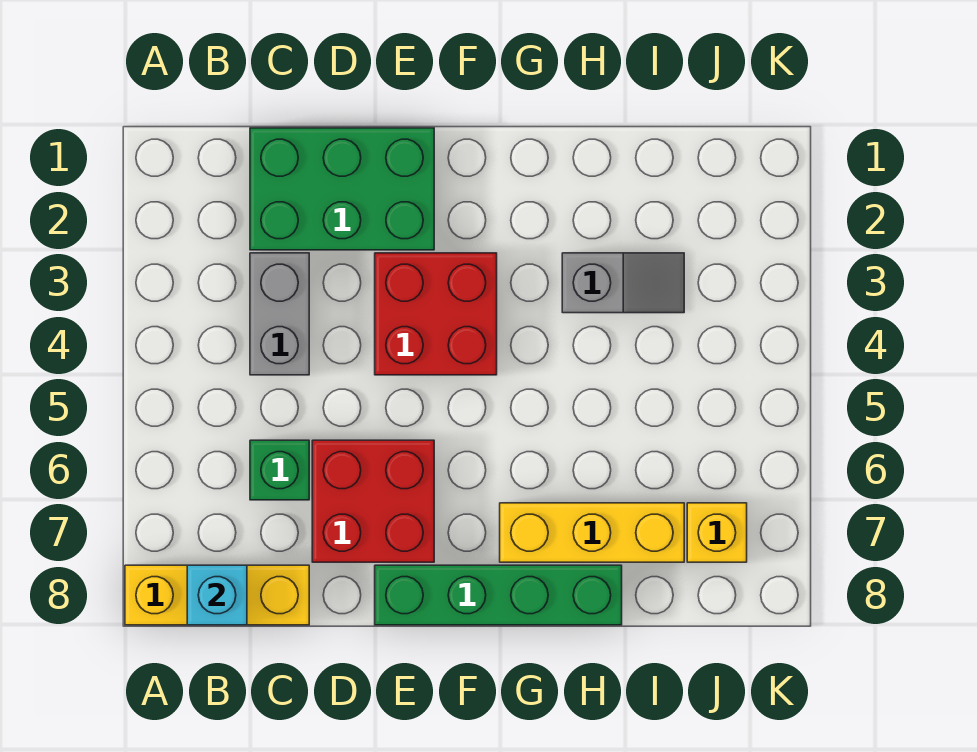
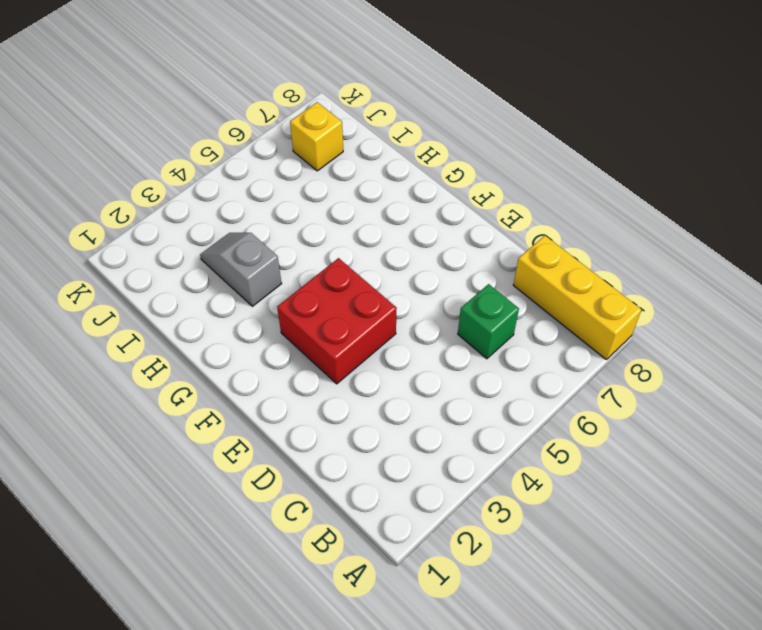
none -> green brick C1:E2 level 1
none -> grey brick C3:C4 level 1

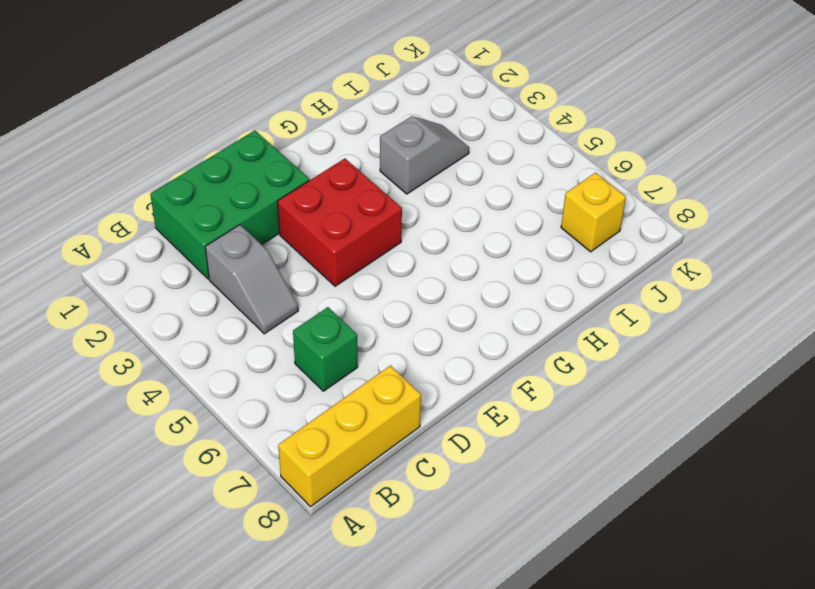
grey slope C3:C4 level 1 top 3 -> grey brick C3:C4 level 1
none -> red brick D6:E7 level 1
none -> green brick E8:H8 level 1

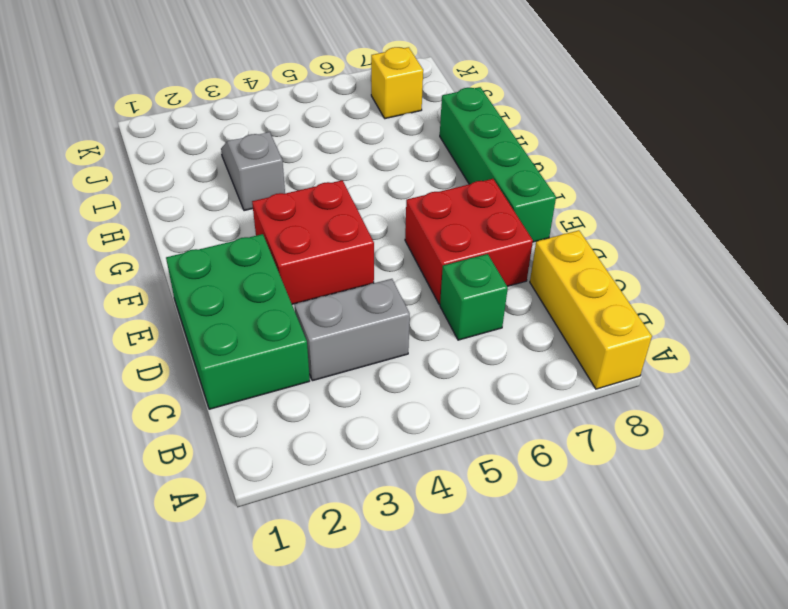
none -> yellow brick G7:I7 level 1
none -> cyan brick B8 level 2

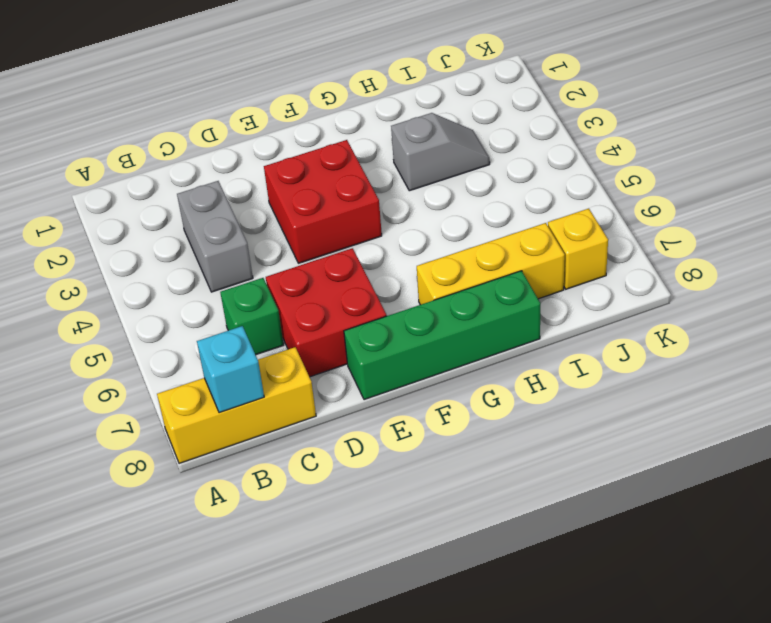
none -> green brick C1:E2 level 1

